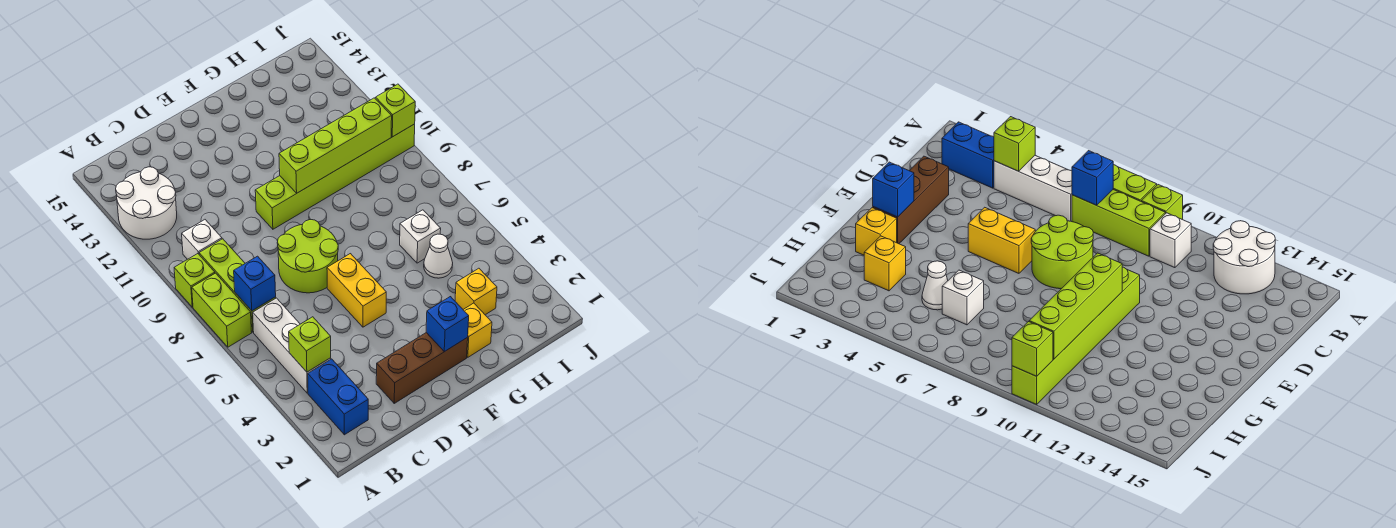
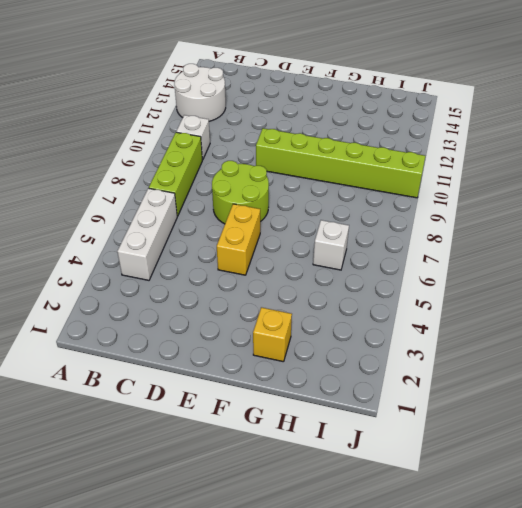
none -> lime brick A7:A8 level 1
none -> lime brick A9 level 1
none -> blue brick B2:B3 level 1

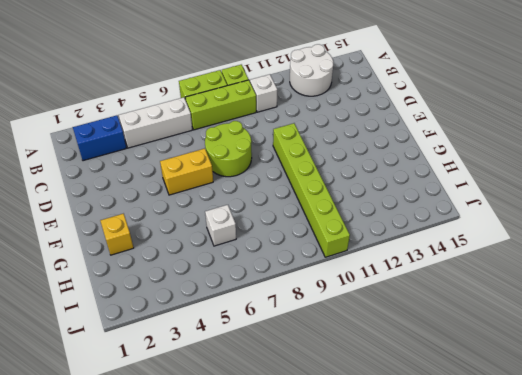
none -> brown brick D2:F2 level 1
none -> yellow brick H3 level 1
none -> white cone H5 level 1

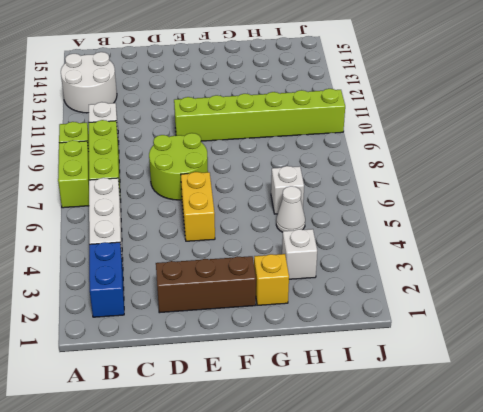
white brick H3 level 1 -> yellow brick H3 level 1
none -> lime brick B4 level 2
none -> blue brick B7 level 2
none -> blue brick F2 level 2

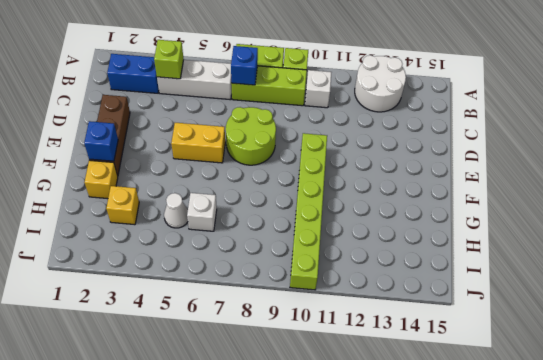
none -> lime brick F10:I10 level 2
none -> lime brick J10 level 2

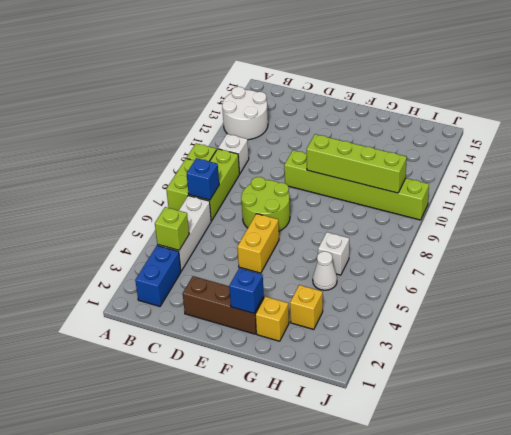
none -> lime brick J10 level 2

